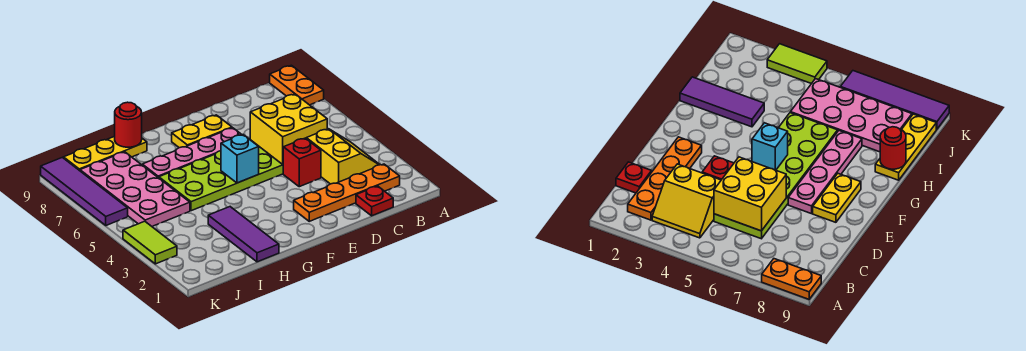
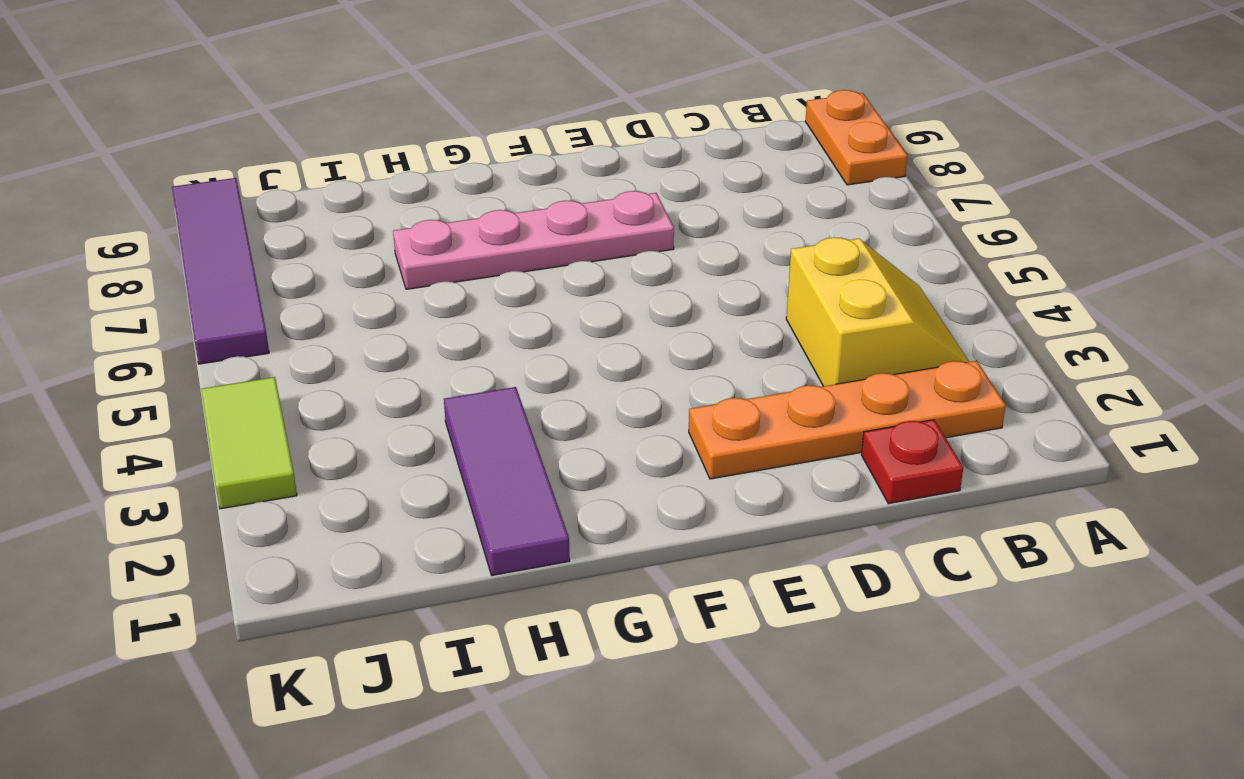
none -> lime plate C5:H6 level 1
none -> red brick D4 level 1
none -> yellow plate E8:F8 level 1

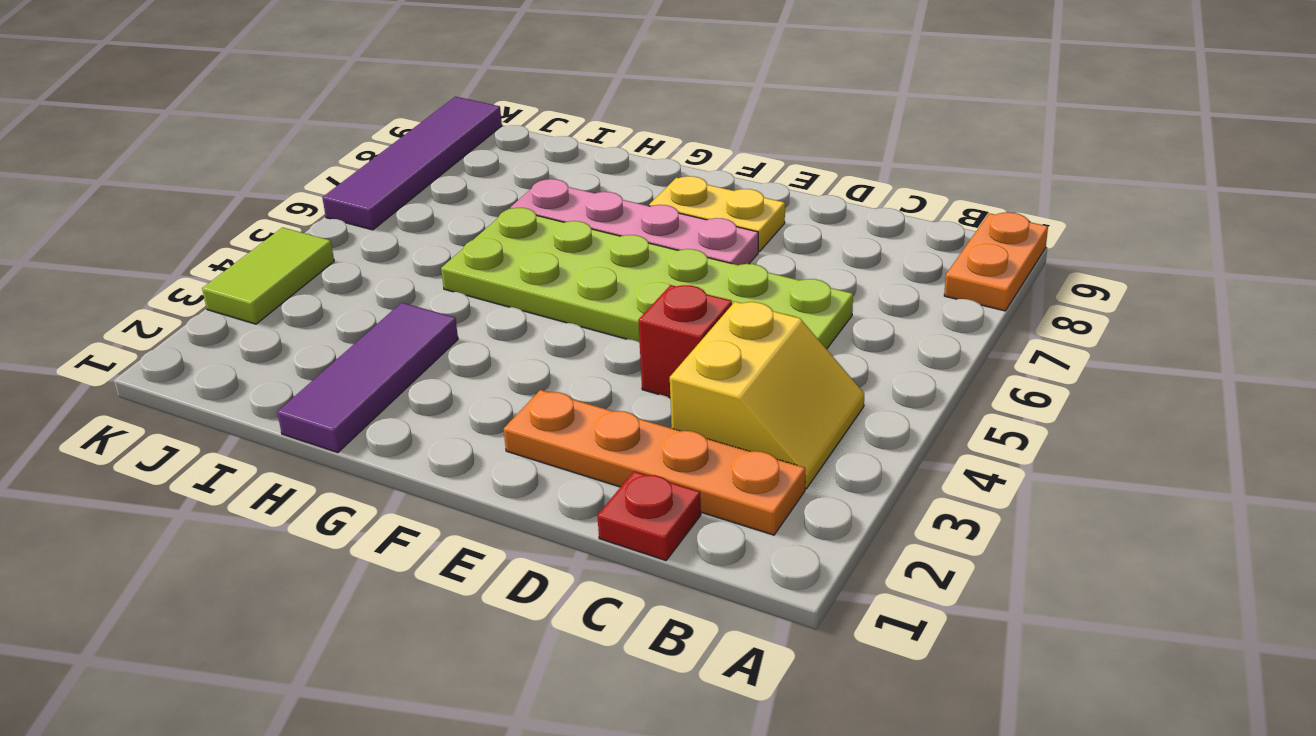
none -> yellow plate H9:J9 level 1
none -> pink plate I5:J8 level 1
none -> yellow brick C5:D6 level 2

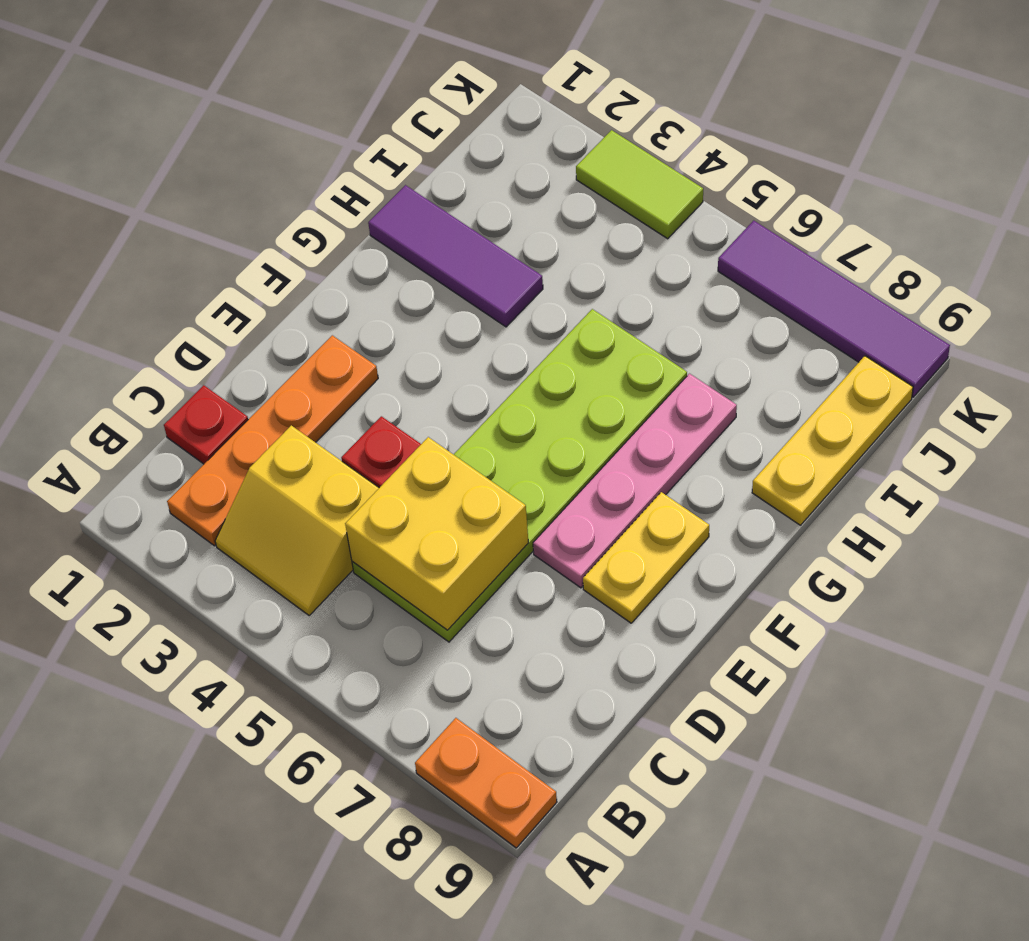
none -> pink plate I5:J8 level 1
none -> cyan brick F5 level 2
none -> red round brick H9 level 2

